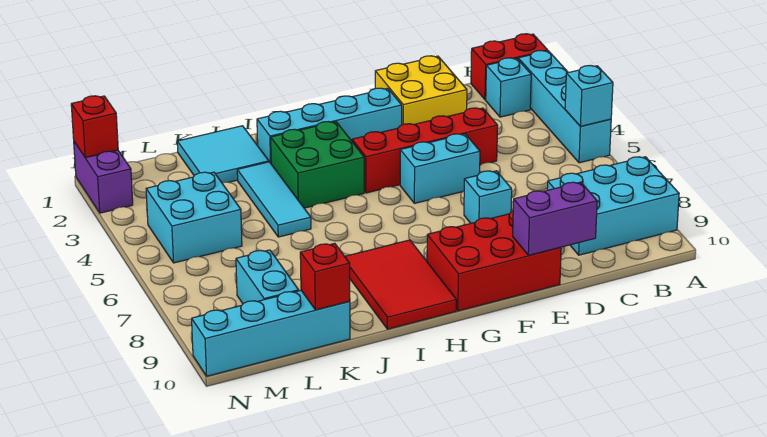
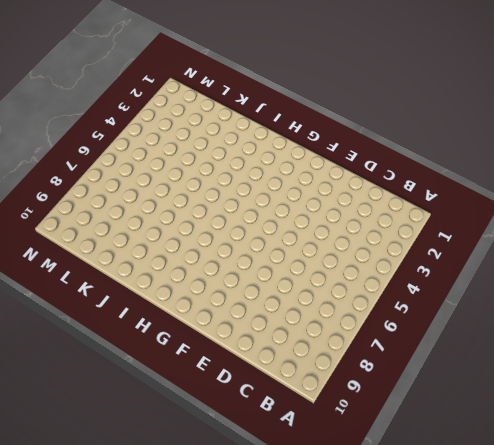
none -> red brick A1:B1 level 1
none -> cyan brick A2:A5 level 1
none -> cyan brick A8:C9 level 1

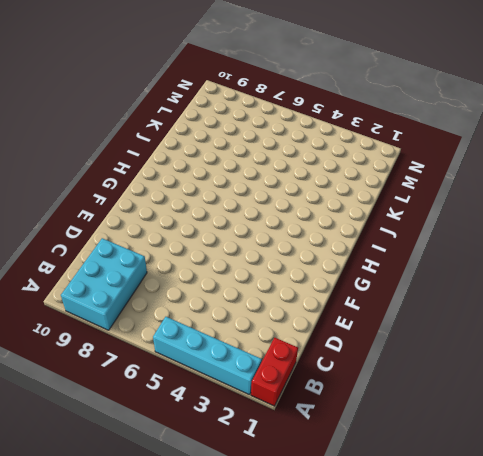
none -> cyan brick B2 level 1
none -> yellow brick D1:E2 level 1
none -> red brick D4:G4 level 1

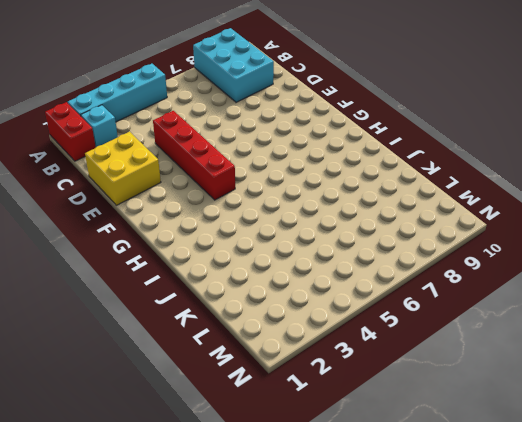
none -> cyan brick E5:F5 level 1
none -> cyan brick E7 level 1
none -> red brick E9:G10 level 1

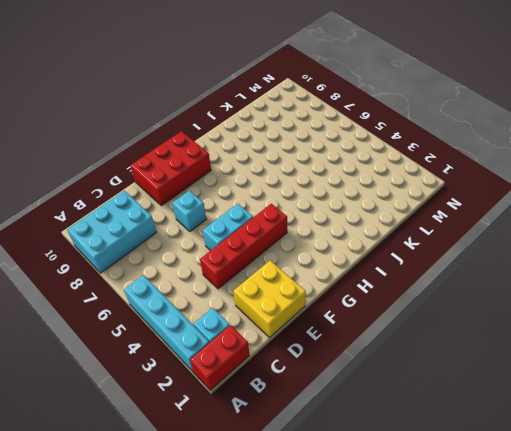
none -> cyan brick F2:I2 level 1
none -> green brick H3:I4 level 1
none -> red tile H8:I10 level 1

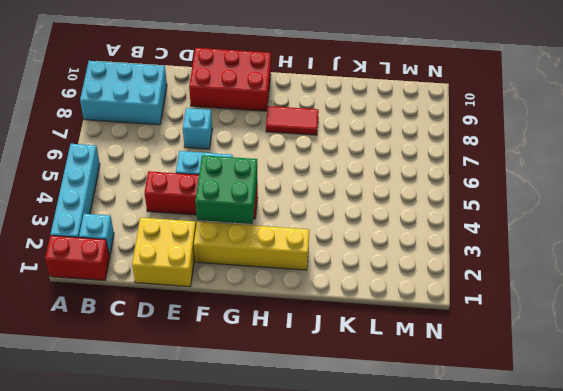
yellow brick F2:I2 level 1 -> cyan brick F2:I2 level 1
green brick F3:G4 level 2 -> green brick H3:I4 level 1
red tile H8:I8 level 1 -> red tile H8:I10 level 1
none -> cyan tile J1:K2 level 1
none -> cyan tile J3:J5 level 1
none -> cyan brick K10:N10 level 1

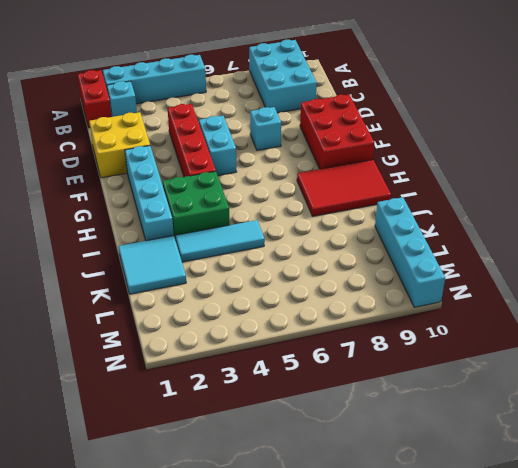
none -> cyan brick L4:M5 level 1
none -> cyan brick L8:L9 level 1
none -> purple brick N1:N2 level 1

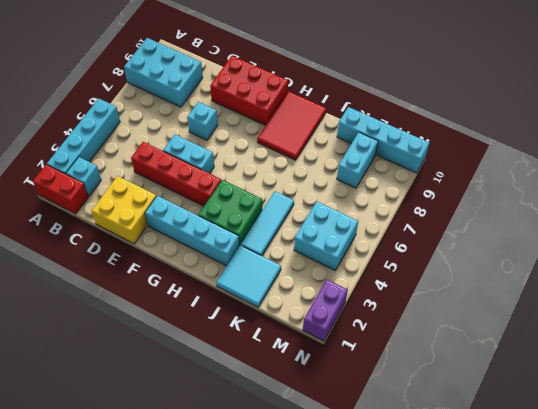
none -> cyan brick A5 level 2
none -> purple brick D10:E10 level 2
none -> red brick K10 level 2

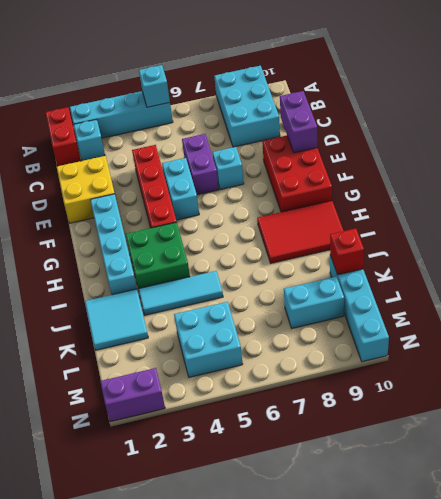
purple brick D6:E6 level 1 -> none
none -> red brick N1 level 2

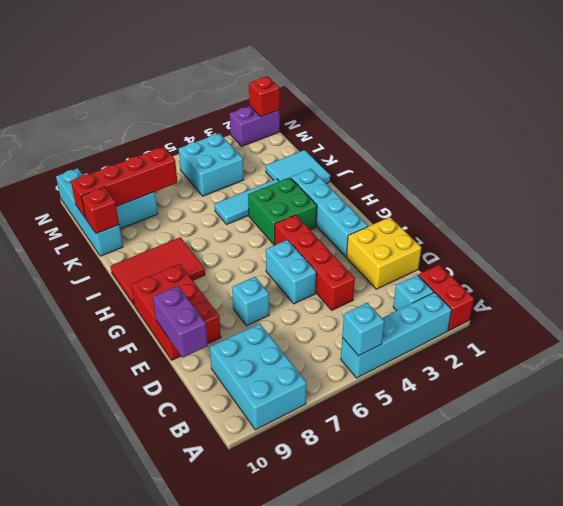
red brick L7:L10 level 2 -> none

